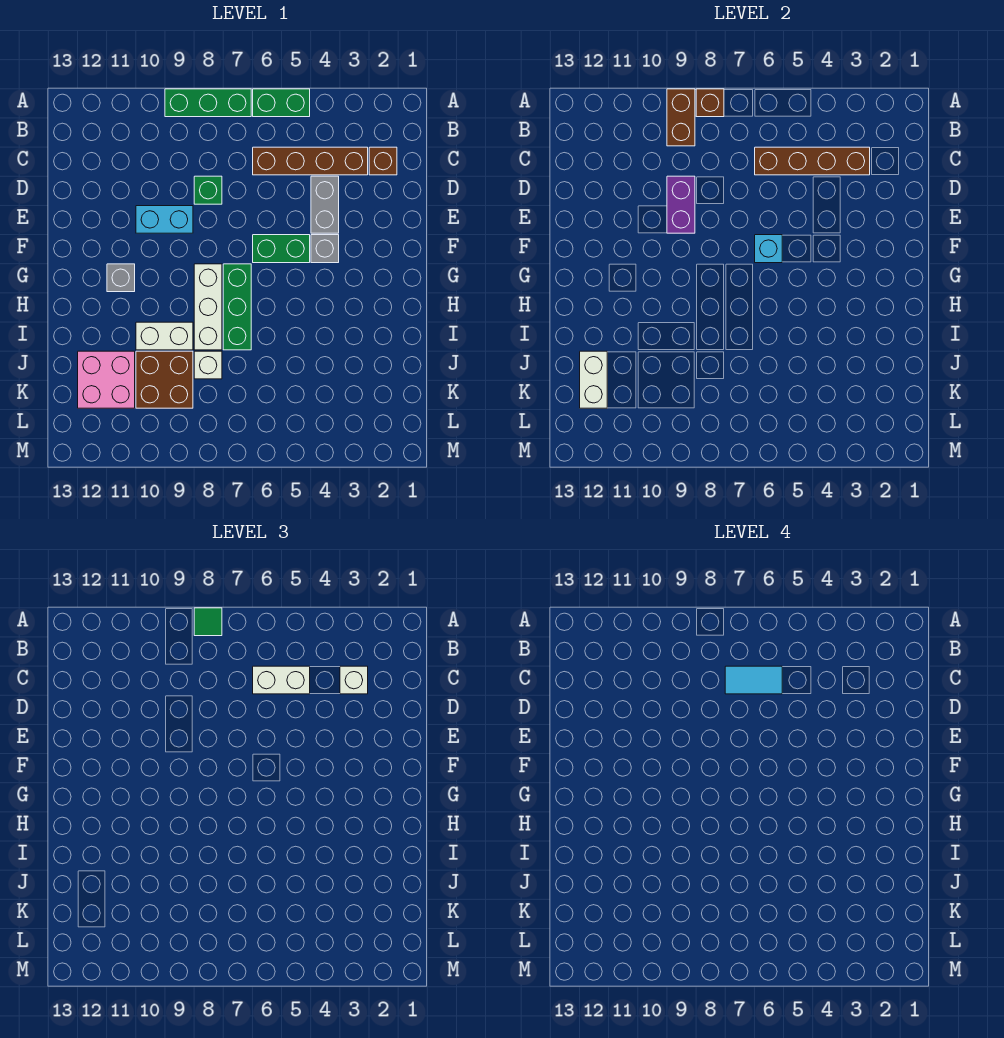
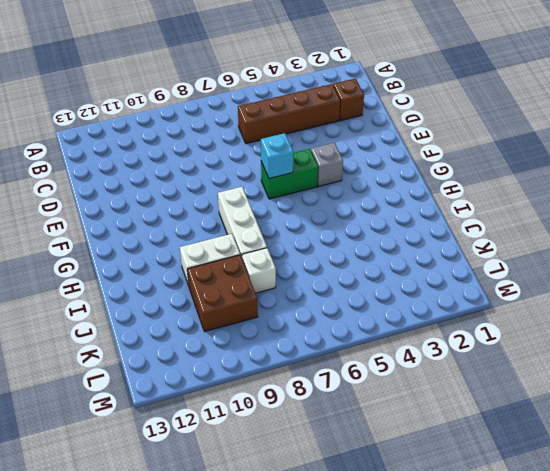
none -> green brick A5:A6 level 1
none -> green brick A7:A9 level 1
none -> grey brick D4:E4 level 1

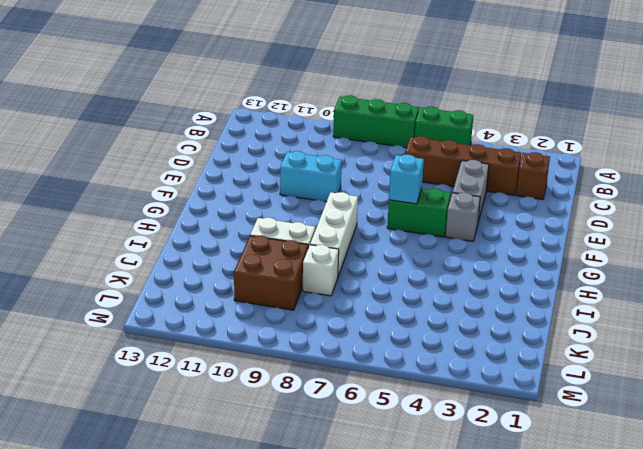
none -> green brick D8 level 1
none -> green brick G7:I7 level 1
none -> grey brick G11 level 1

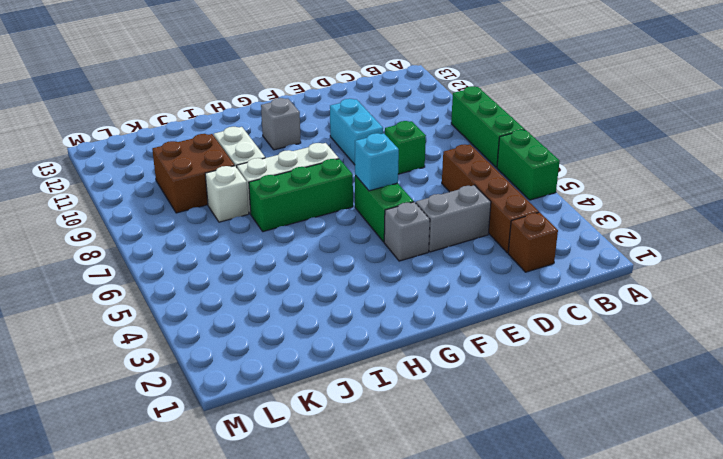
none -> pink brick J11:K12 level 1
none -> brown brick A8 level 2
none -> brown brick A9:B9 level 2

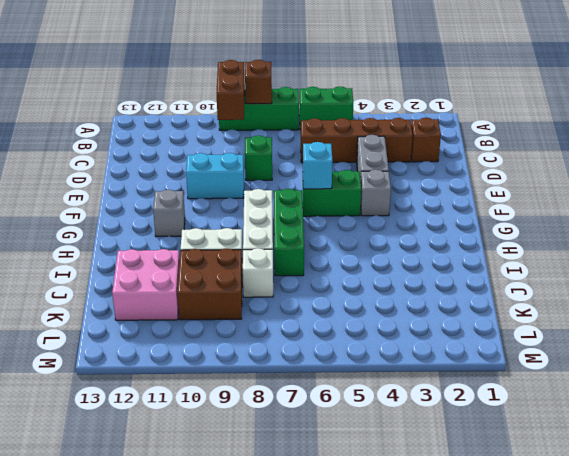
none -> brown brick C3:C6 level 2
none -> purple brick D9:E9 level 2
none -> white brick J12:K12 level 2

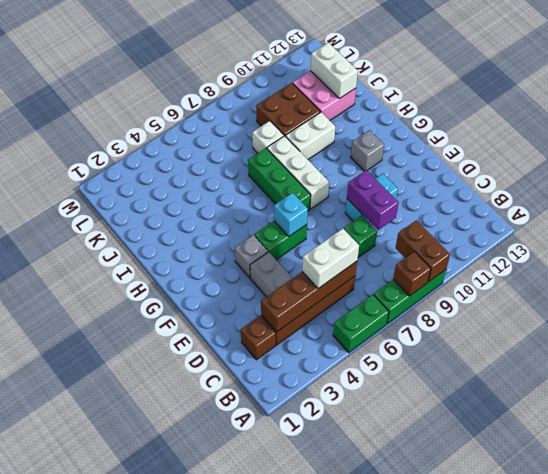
none -> green tile A8 level 3
none -> white brick C3 level 3
none -> cyan tile C6:C7 level 4

